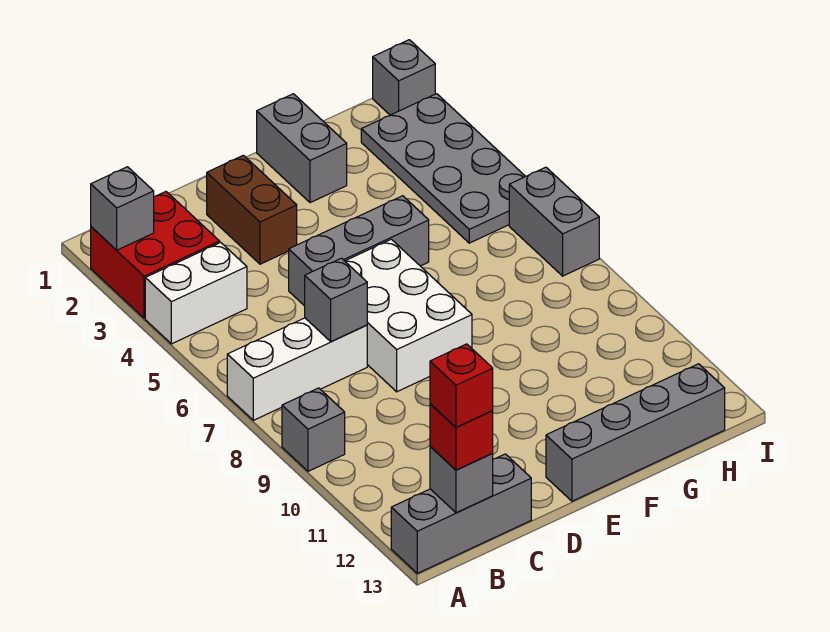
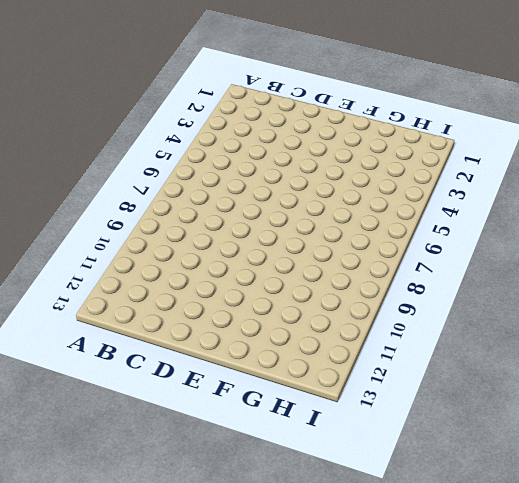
none -> red brick A2:B3 level 1
none -> white brick A4:B4 level 1
none -> white brick A7:C7 level 1

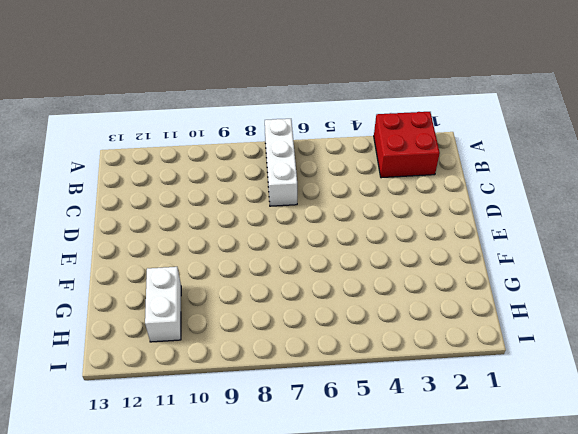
white brick G11:H11 level 1 -> white brick A4:B4 level 1
none -> grey brick A9 level 1
none -> grey brick A13:C13 level 1
none -> brown brick D2:D3 level 1

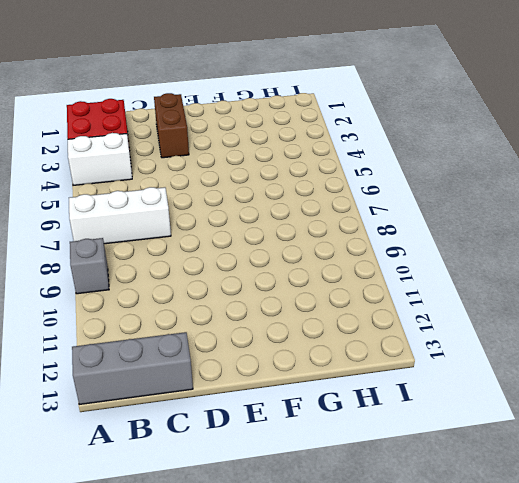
none -> grey brick D5:F5 level 1
none -> white brick D6:E8 level 1
none -> grey brick E13:H13 level 1

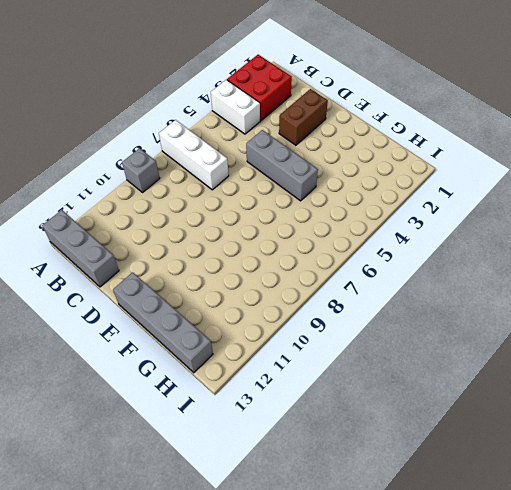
none -> white brick D6:E8 level 1
none -> grey brick F1:F2 level 1
none -> grey plate H2:I5 level 1

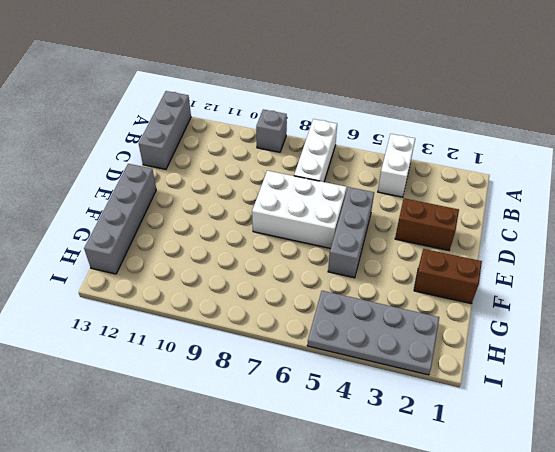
brown brick F1:F2 level 1 -> grey brick F1:F2 level 1
none -> red brick A2:B3 level 1
none -> grey brick I1 level 1
none -> grey brick I6:I7 level 1

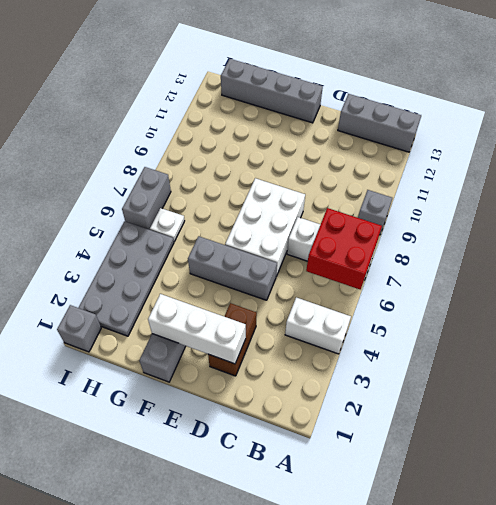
red brick A6:B7 level 2 -> red brick A2:B3 level 1
white brick D2:F2 level 2 -> none
white plate H6 level 1 -> none
none -> grey brick A2 level 2
none -> grey brick B13 level 2
none -> grey brick C7 level 2

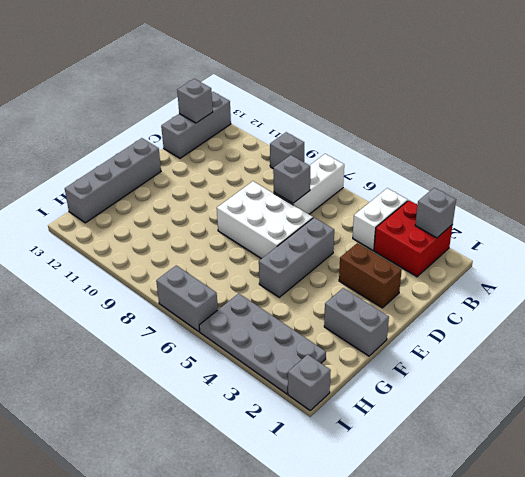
none -> red brick B13 level 3
none -> red brick B13 level 4

